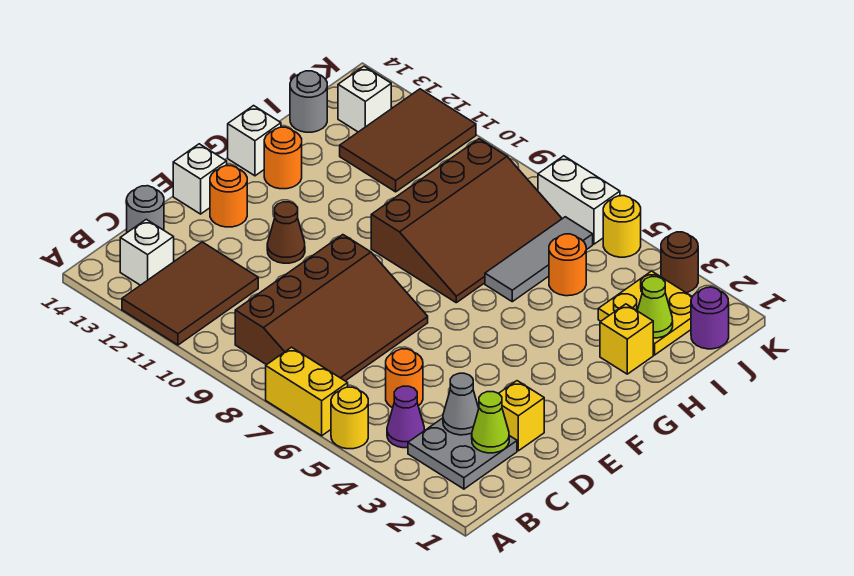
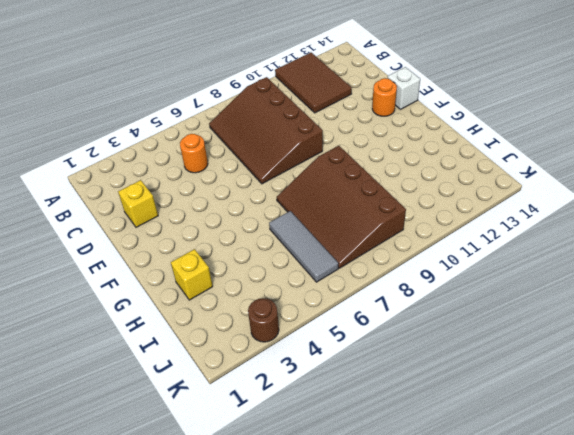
none -> yellow round brick A5 level 1
none -> yellow brick A6:A7 level 1
none -> grey plate B2:C3 level 1
none -> purple cone B4 level 1

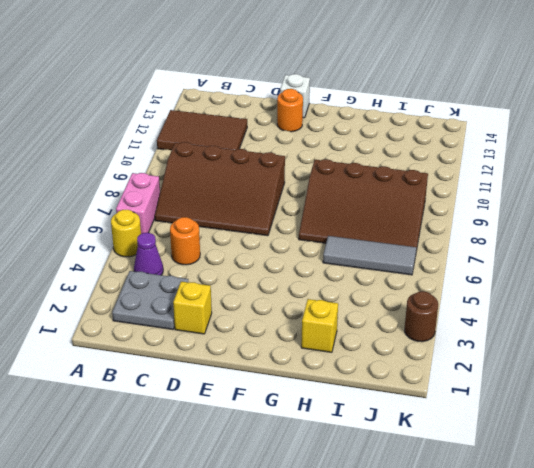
pink brick A6:A7 level 1 -> yellow brick A6:A7 level 1
none -> white brick B13 level 1
none -> grey round brick C14 level 1
none -> brown cone E11 level 1
none -> orange round brick G13 level 1

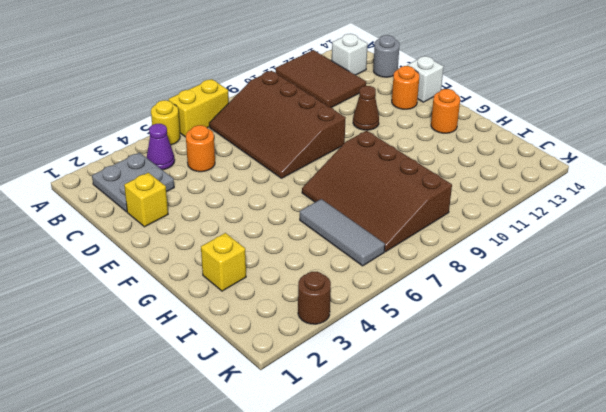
none -> white brick G14 level 1
none -> yellow plate I2:J3 level 1
none -> orange round brick I5 level 1
none -> brown tile I11:K12 level 1

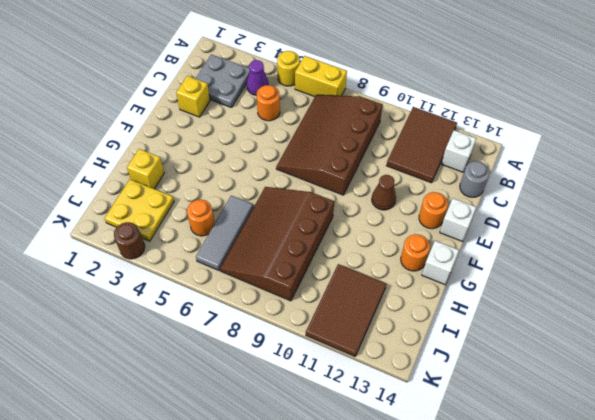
none -> grey round brick I14 level 1
none -> purple round brick J1 level 1
none -> white brick J13 level 1
none -> yellow round brick K5 level 1

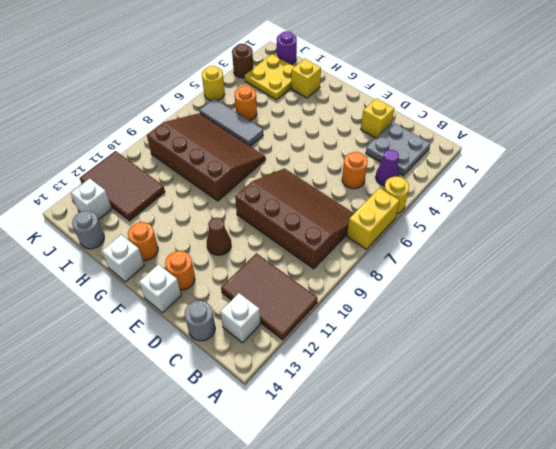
none -> white brick K6:K7 level 1
none -> lime cone C2 level 2
none -> grey cone C3 level 2
none -> lime cone I2 level 2

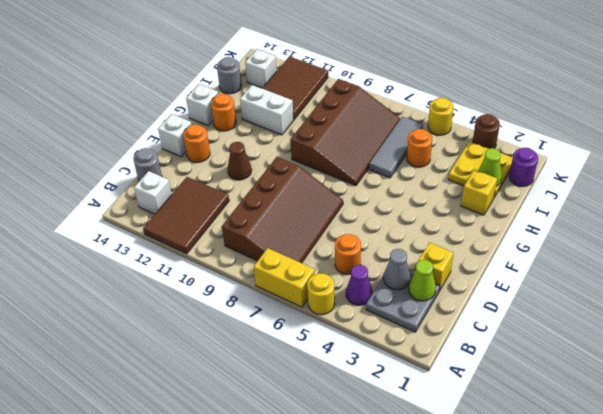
white brick H11:H12 level 1 -> white brick K6:K7 level 1

